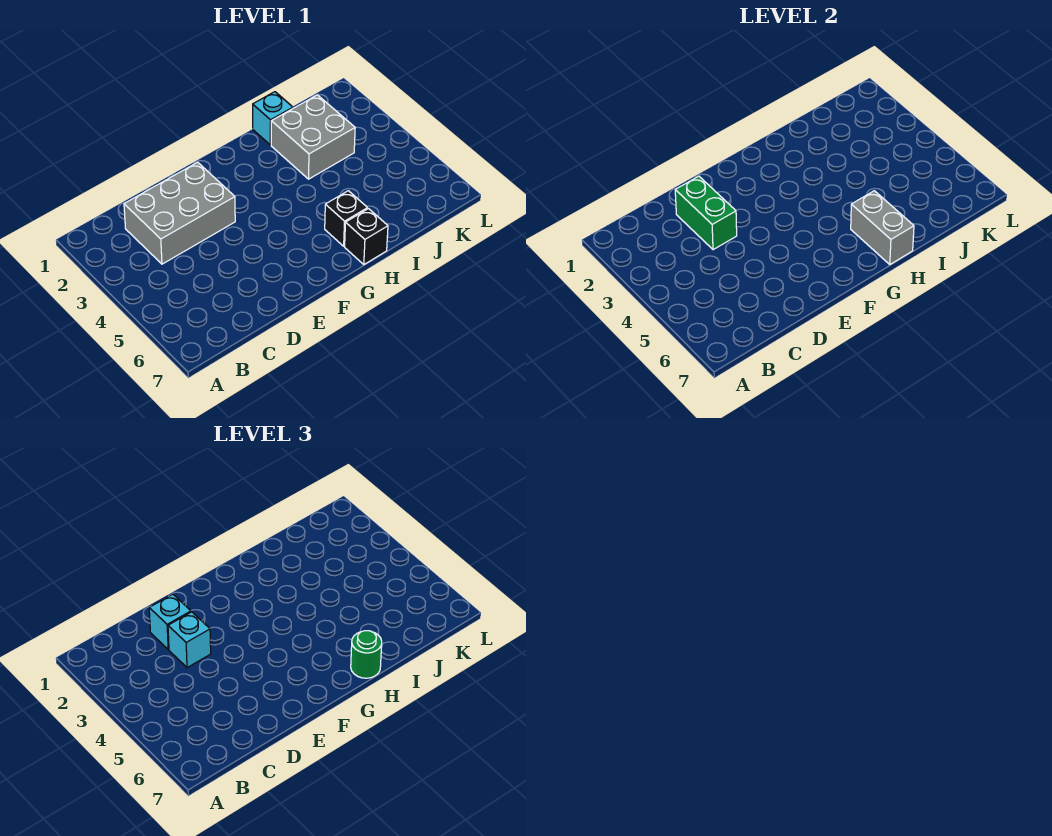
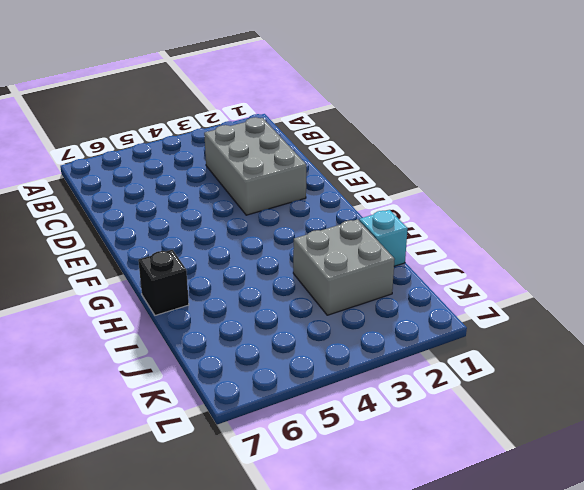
none -> black brick H6 level 1
none -> green brick D2:D3 level 2

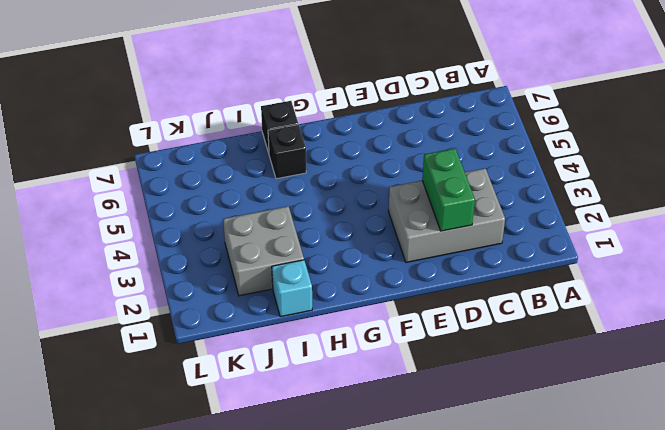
none -> grey brick H6:H7 level 2
none -> cyan brick D2 level 3

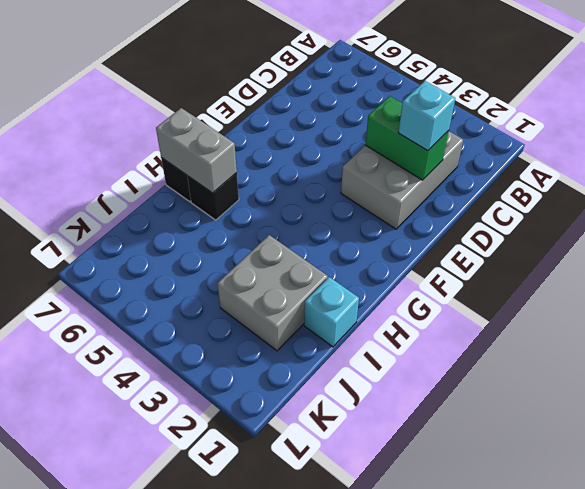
none -> cyan brick D3 level 3
none -> green round brick H7 level 3

